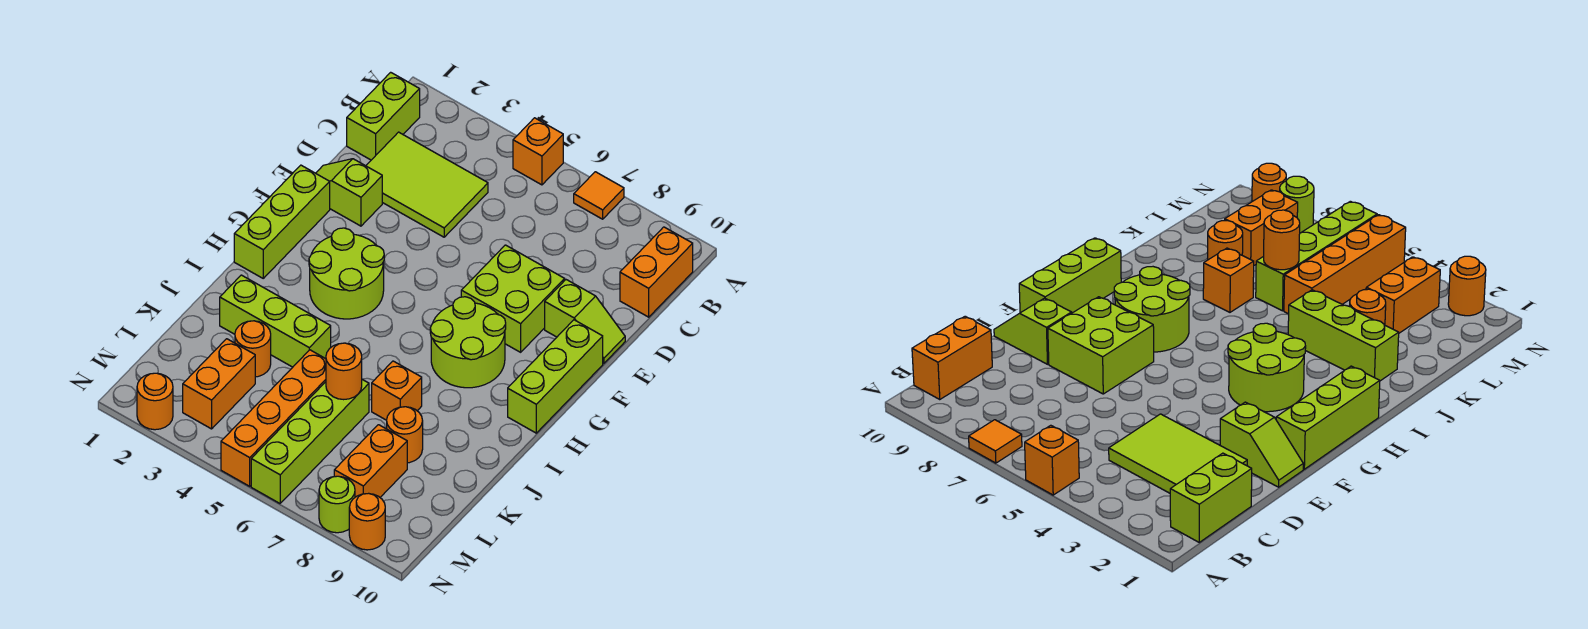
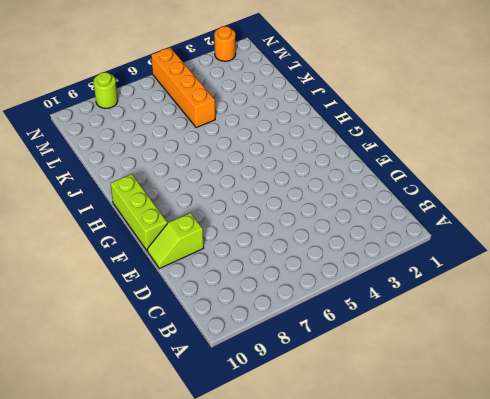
none -> orange brick A5 level 1
none -> orange tile A7 level 1
none -> lime brick B1:C1 level 1

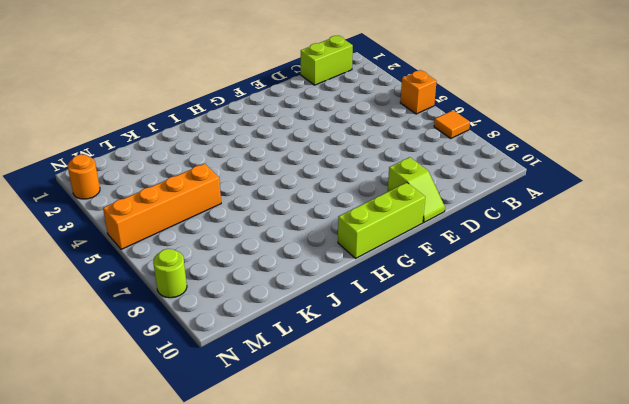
none -> orange brick B10:C10 level 1
none -> lime tile C2:D4 level 1
none -> lime slope E1:E2 level 1 top 2

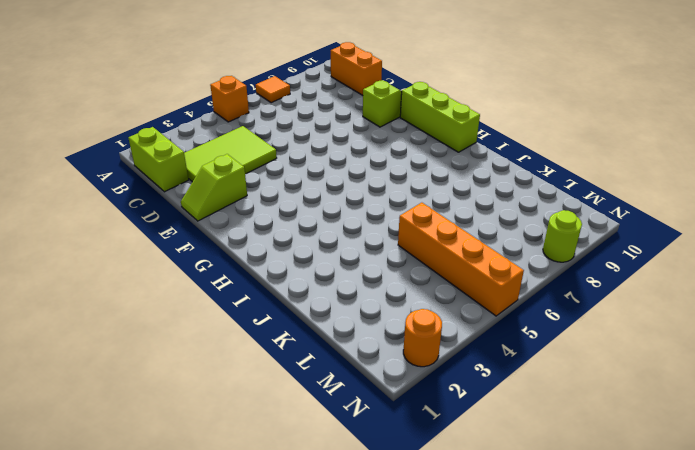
none -> lime brick E7:F8 level 1
none -> lime brick F1:H1 level 1
none -> lime round brick G3:H4 level 1

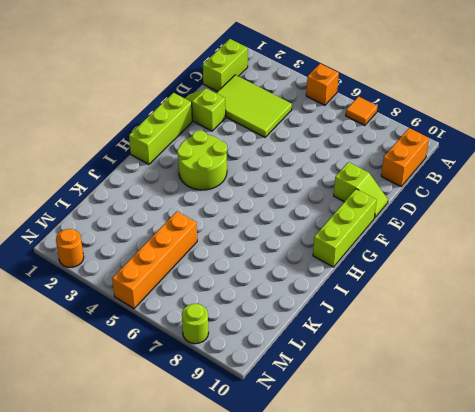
none -> lime brick E7:F8 level 1
none -> lime round brick G7:H8 level 1
none -> lime brick J2:J4 level 1

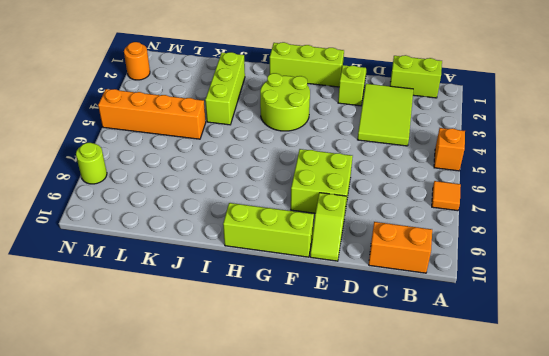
none -> lime round brick G7:H8 level 1
none -> orange brick J7 level 1
none -> orange round brick K3 level 1

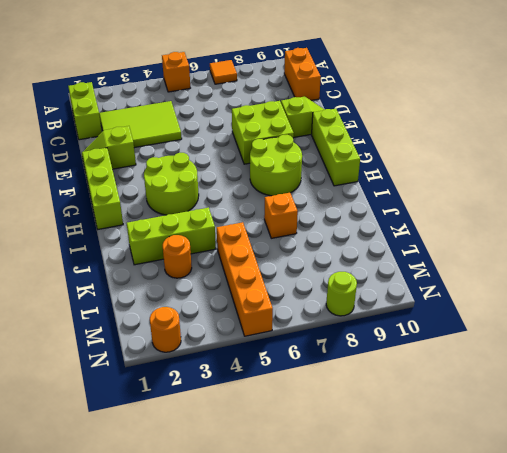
none -> lime brick K6:N6 level 1
none -> orange round brick K8 level 1
none -> orange brick L3:M3 level 1

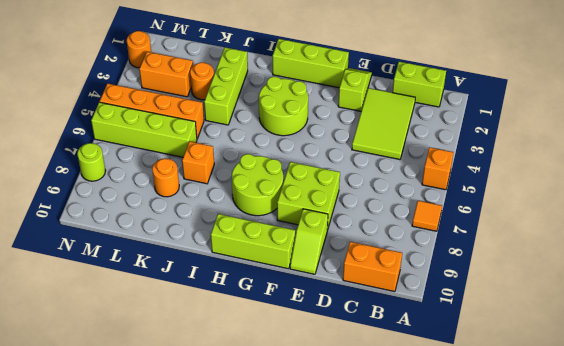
none -> orange brick L8:M8 level 1
none -> orange round brick N9 level 1
none -> orange round brick K6 level 2

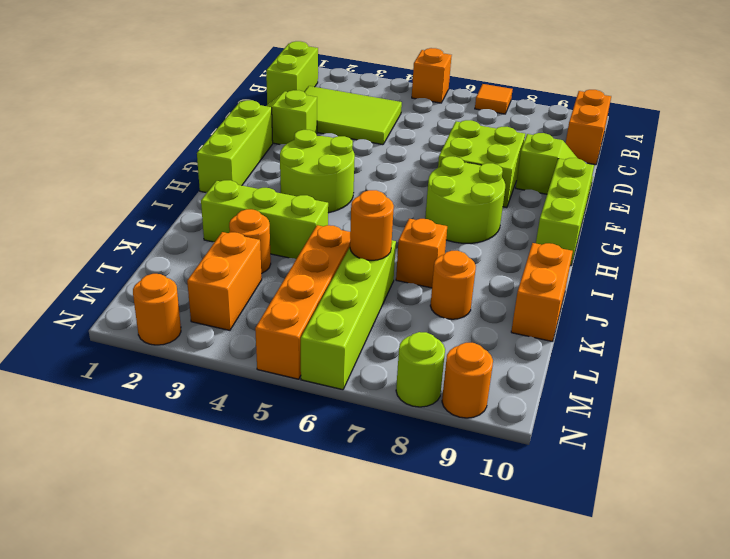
orange brick J10:K10 level 1 -> orange brick L8:M8 level 1

